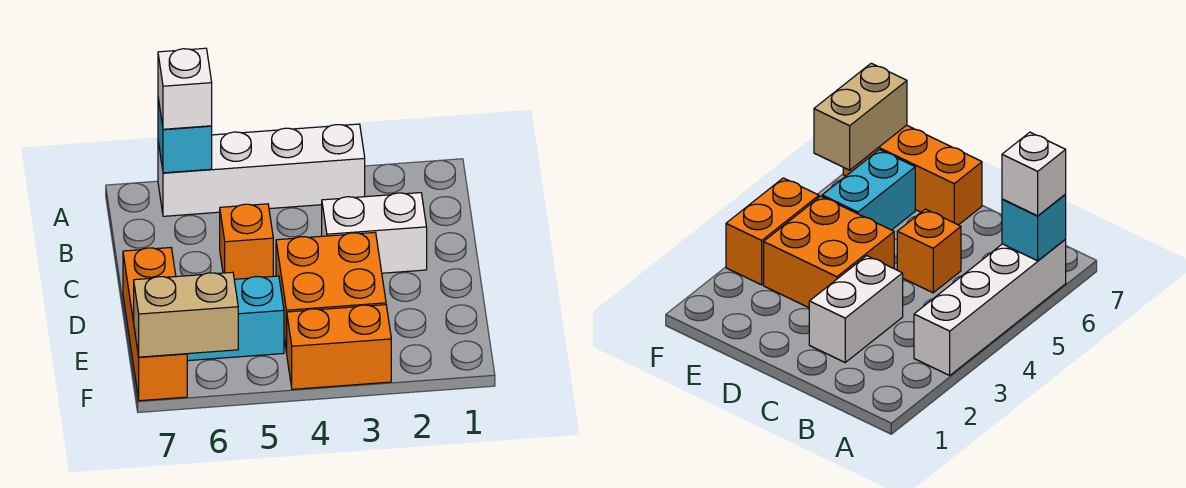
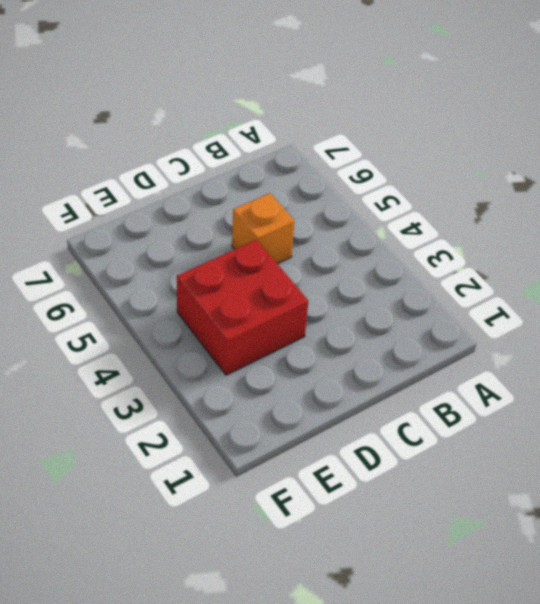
red brick D3:E4 level 1 -> orange brick D3:E4 level 1
none -> white brick A3:A6 level 1
none -> white brick C2:C3 level 1

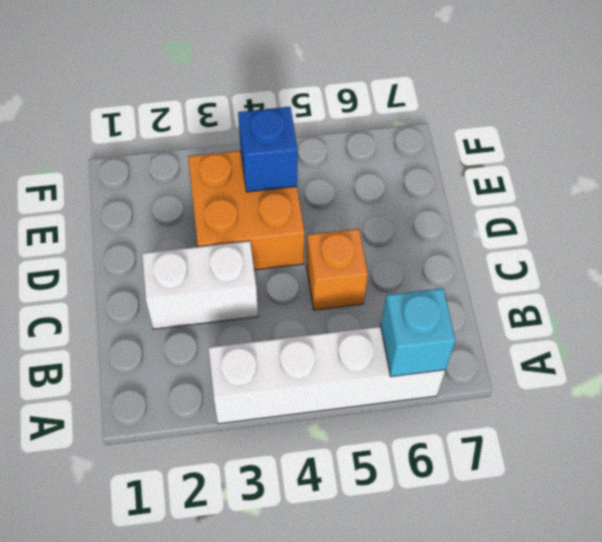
blue brick E4 level 2 -> none
none -> orange brick D7:F7 level 1
none -> cyan brick E5:E6 level 1

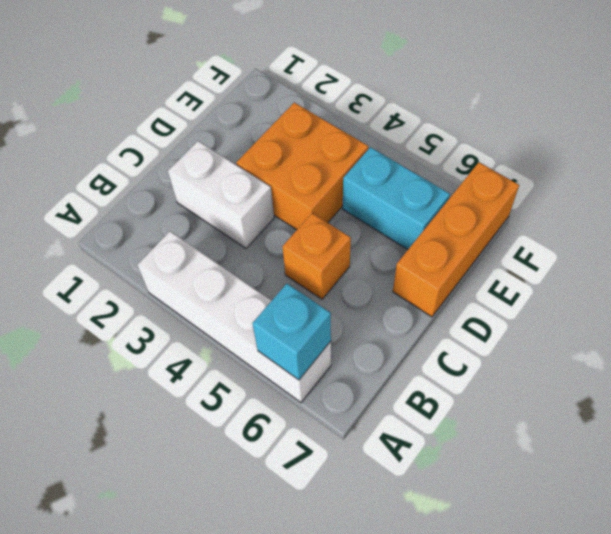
none -> orange brick F3:F4 level 1
none -> tan brick F6:F7 level 2

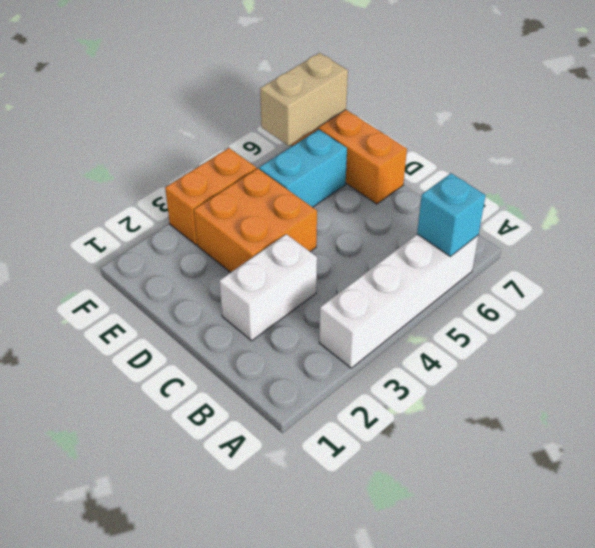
none -> orange brick C5 level 1
none -> white brick A6 level 3

